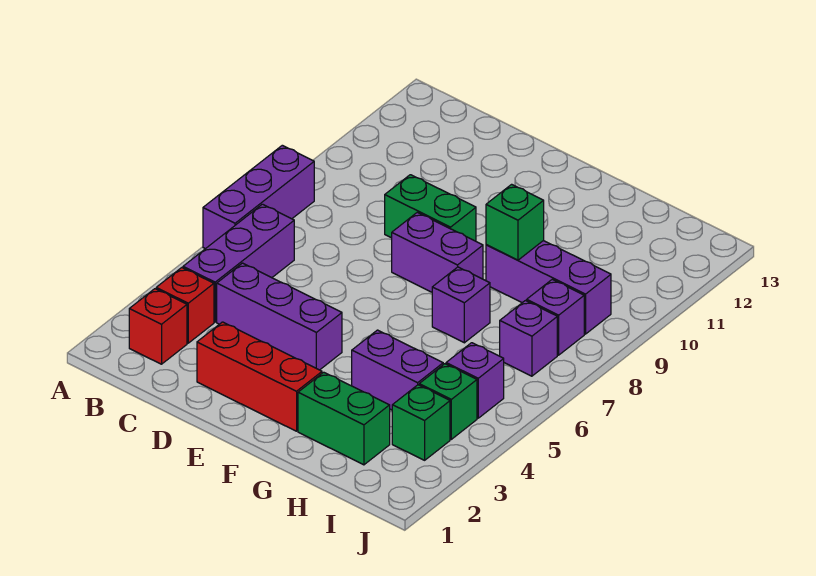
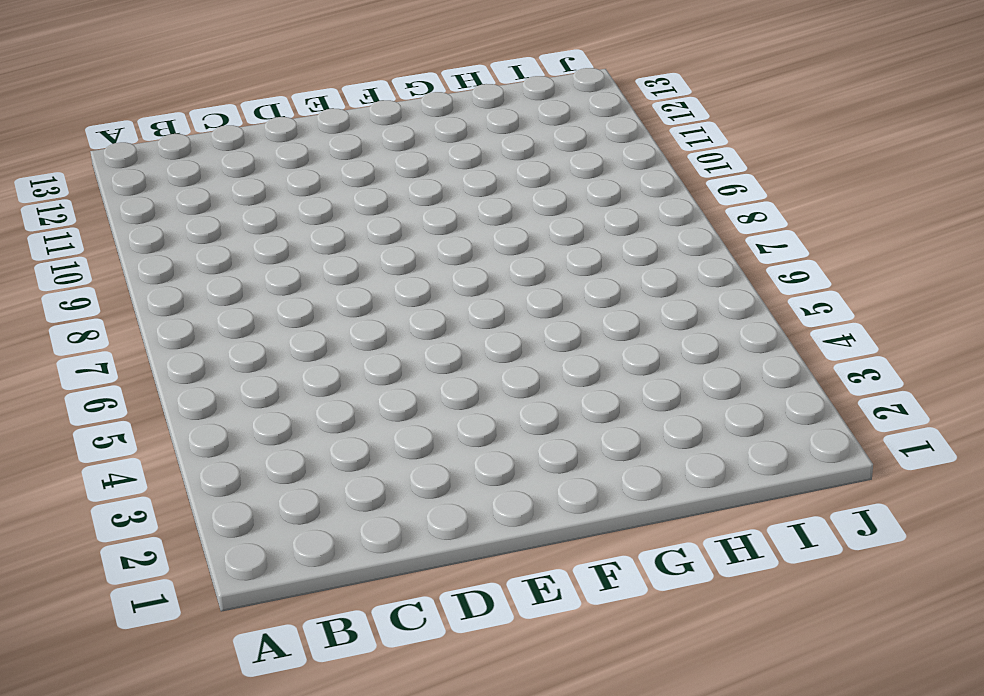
none -> purple brick A6:A8 level 1
none -> red brick B2 level 1
none -> red brick B3 level 1

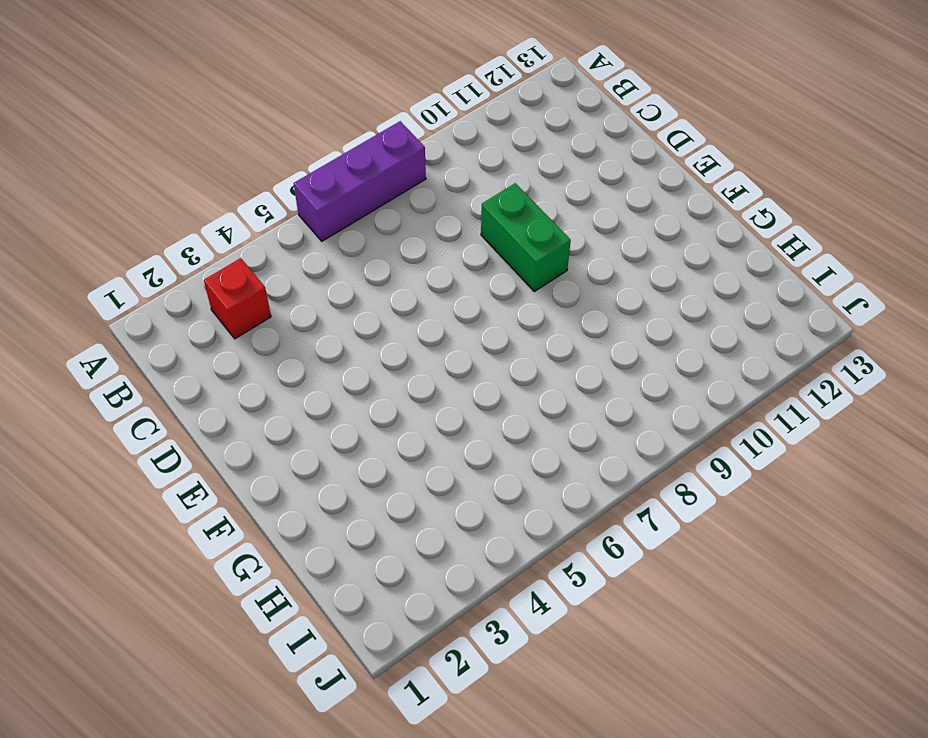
none -> red brick B2 level 1
none -> purple brick B4:B6 level 1
none -> purple brick C4:E4 level 1

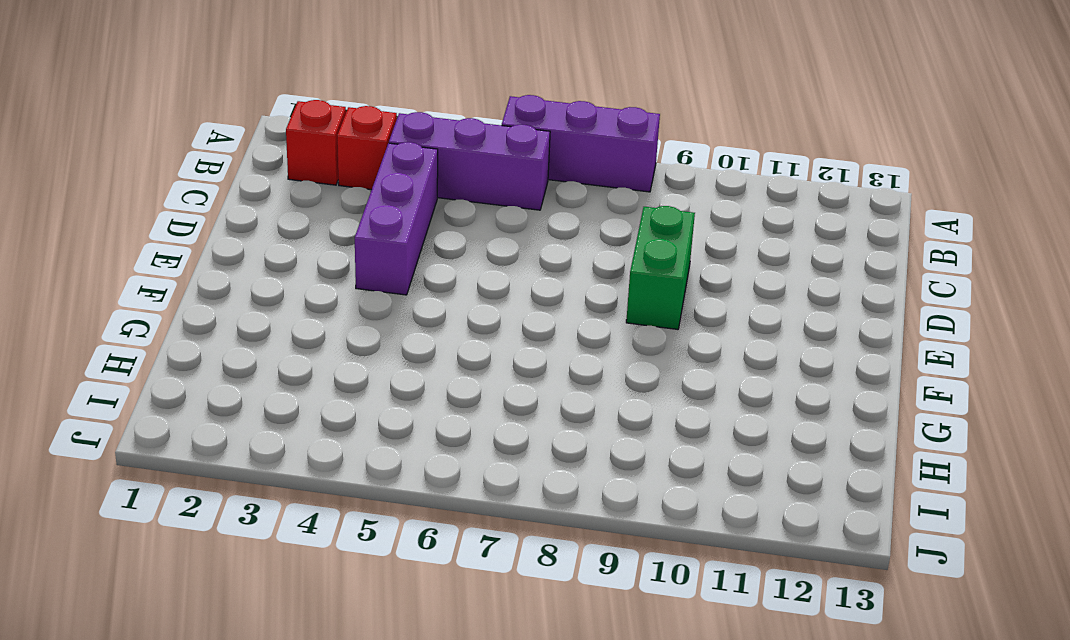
none -> red brick D2:F2 level 1
none -> purple brick E8:F8 level 1
none -> green brick G2:H2 level 1

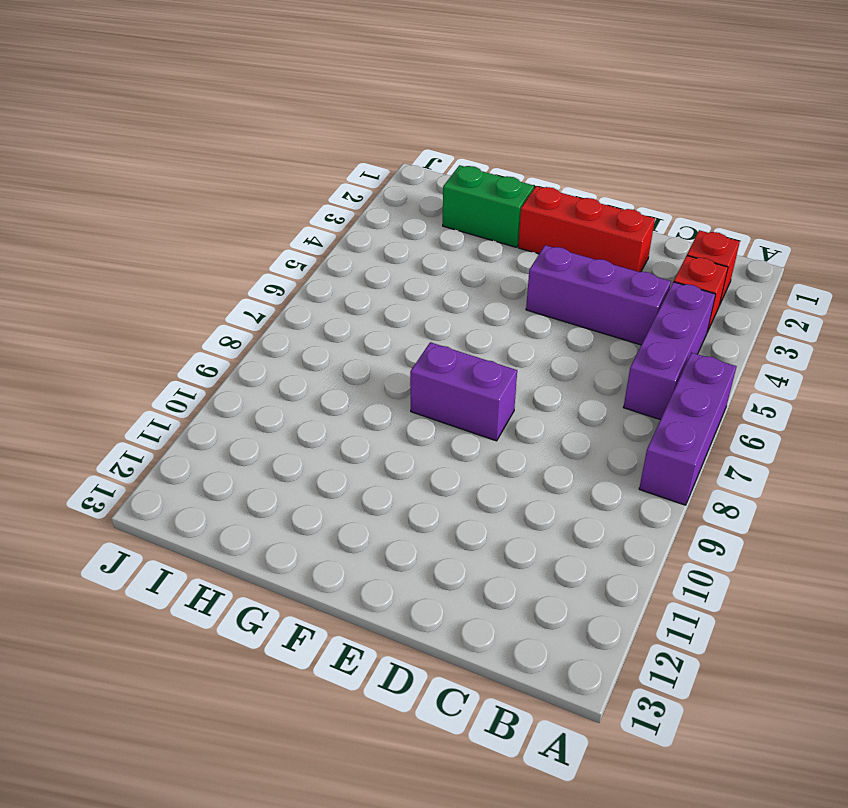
none -> green brick D9:E9 level 1
none -> purple brick G4:H4 level 1
none -> purple brick G7 level 1

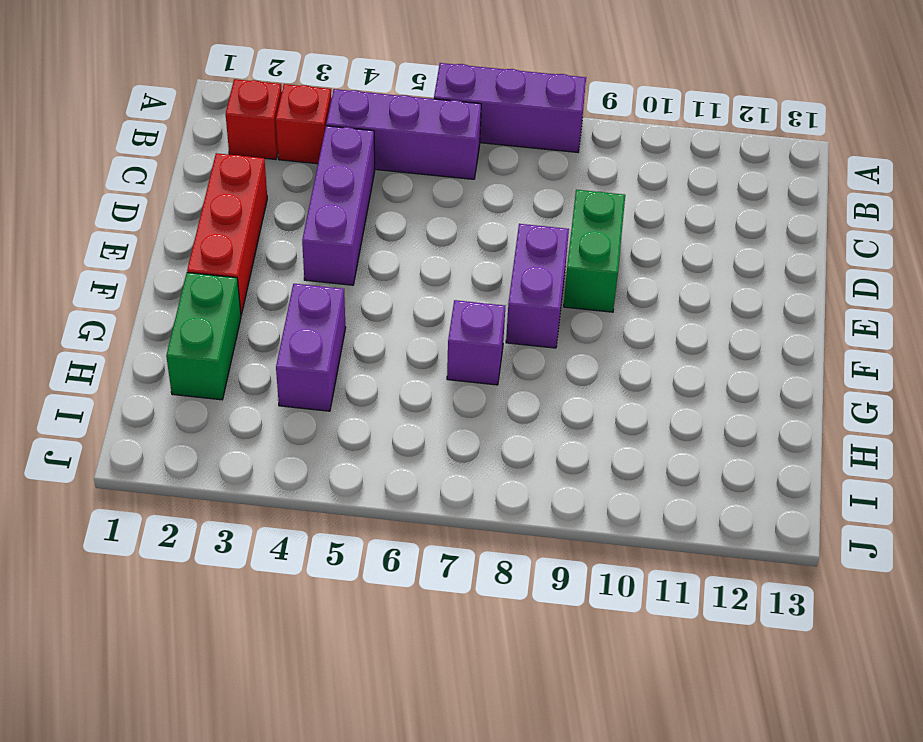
none -> purple brick G9:I9 level 1
none -> green brick I3 level 1
none -> green brick I4 level 1

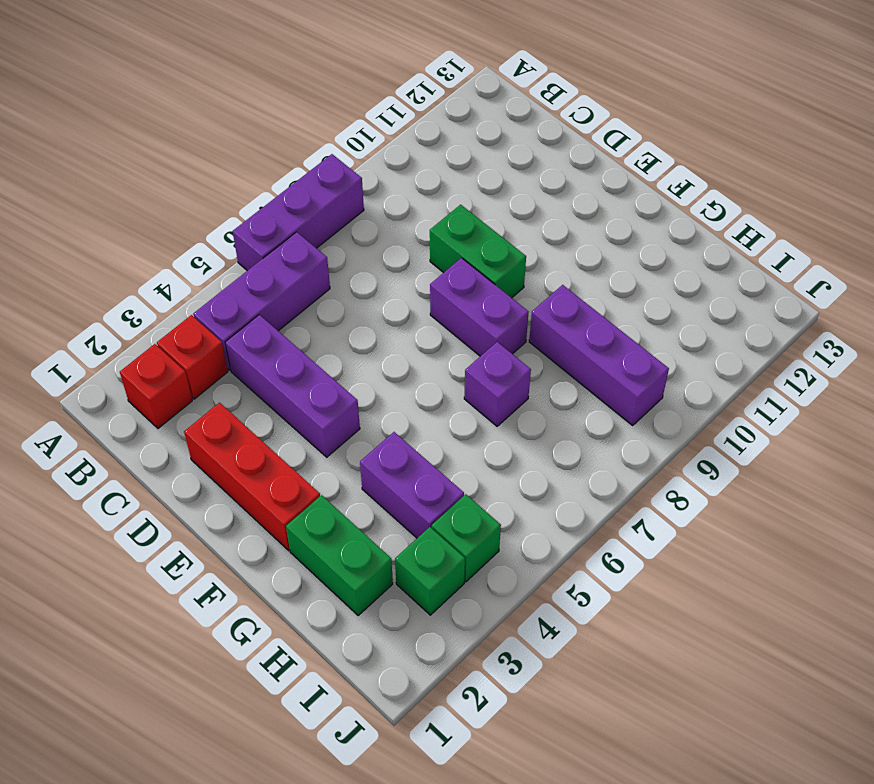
none -> purple brick I5 level 1
none -> purple brick I7 level 1
none -> purple brick I8 level 1

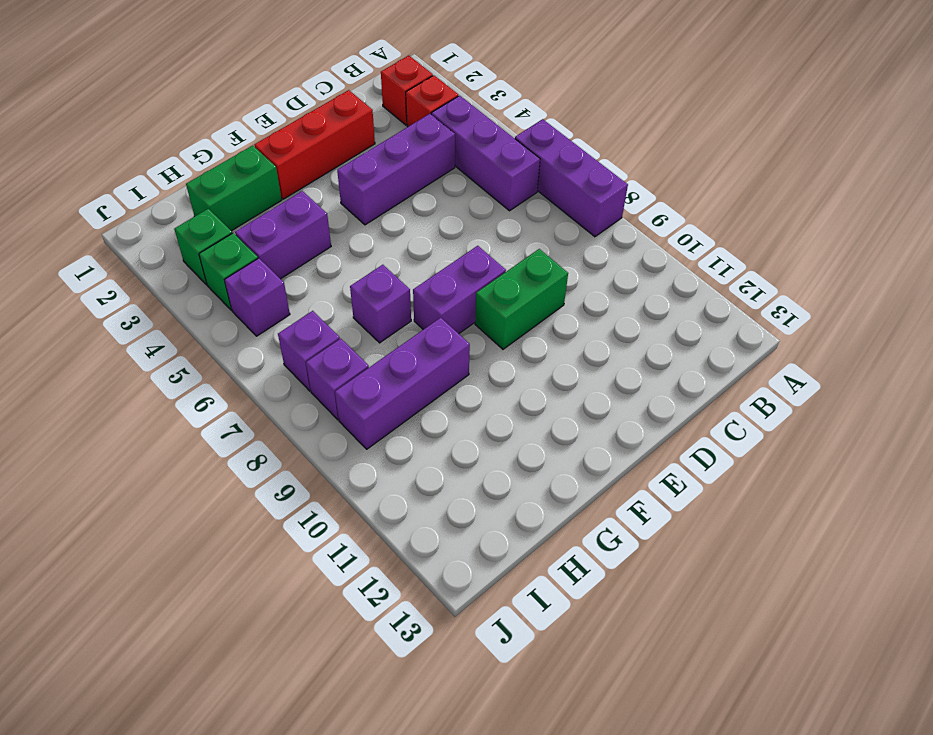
none -> green brick G9 level 2

